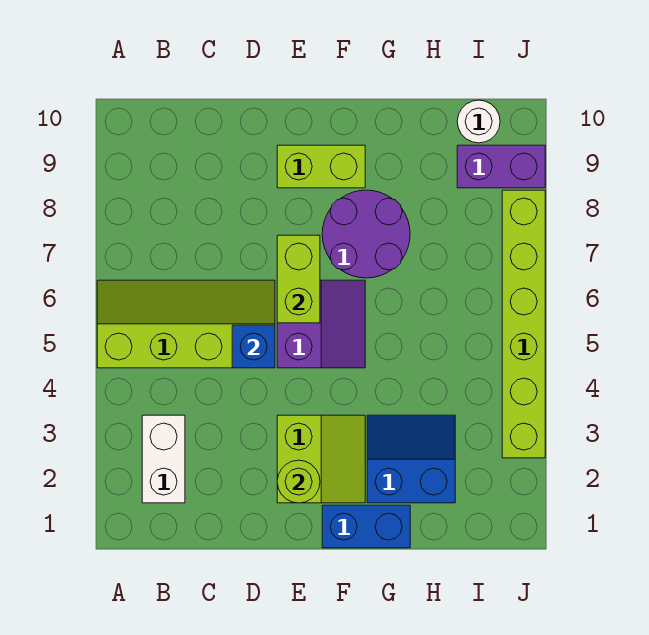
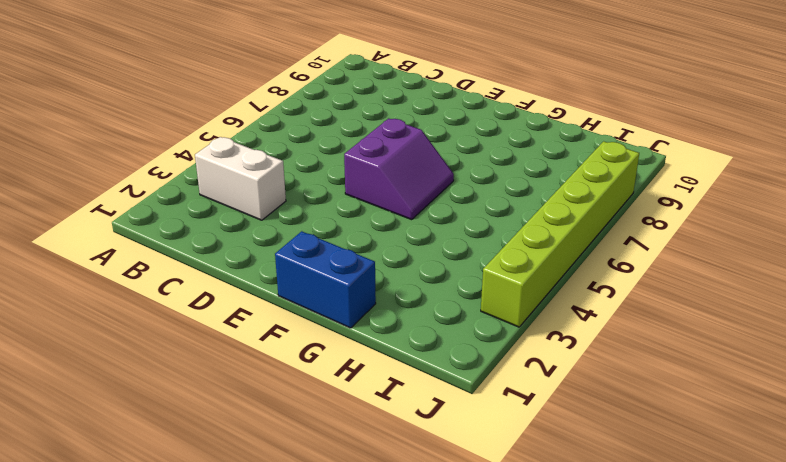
white brick B3:C3 level 1 -> white brick B2:B3 level 1
none -> lime slope A5:D6 level 1 top 5
none -> lime slope E2:F3 level 1 top E
none -> lime brick E9:F9 level 1

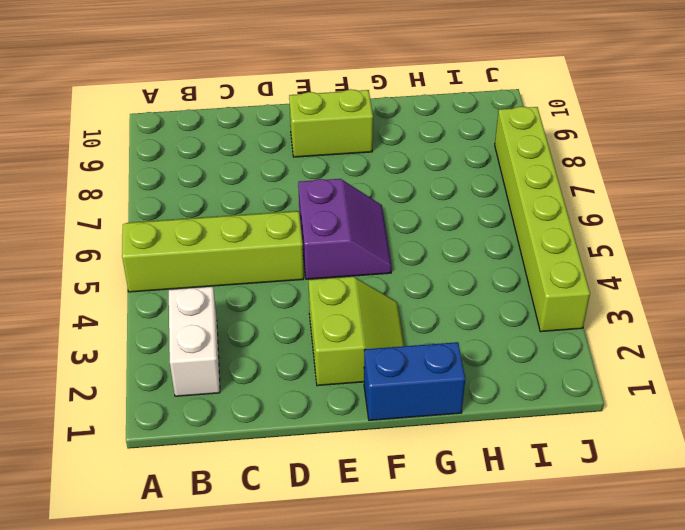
none -> purple round brick F7:G8 level 1
none -> blue slope G2:H3 level 1 top 2
none -> purple brick I9:J9 level 1

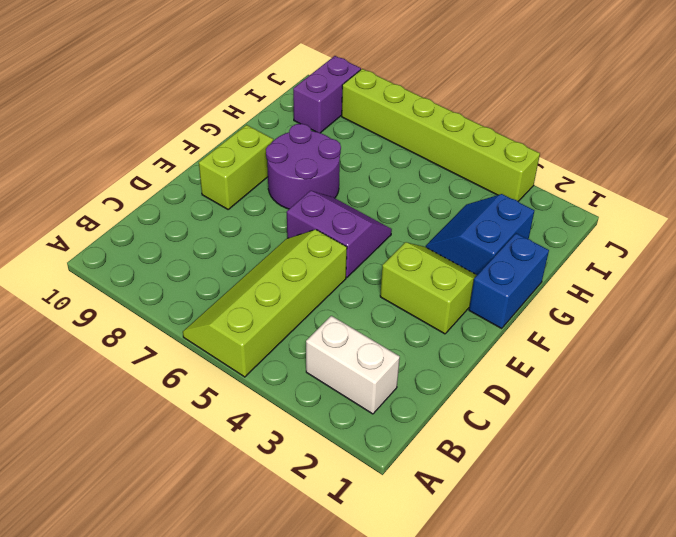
none -> white round brick I10 level 1
none -> blue brick D5 level 2
none -> lime round brick E2 level 2

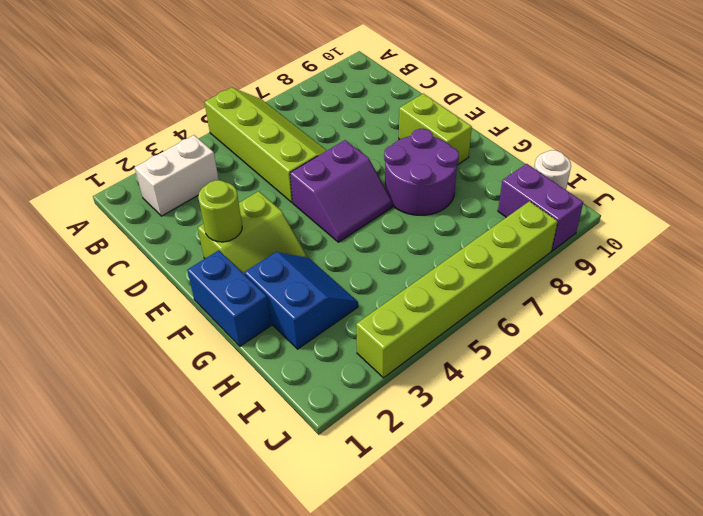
none -> blue brick D5 level 2
none -> lime brick E6:E7 level 2

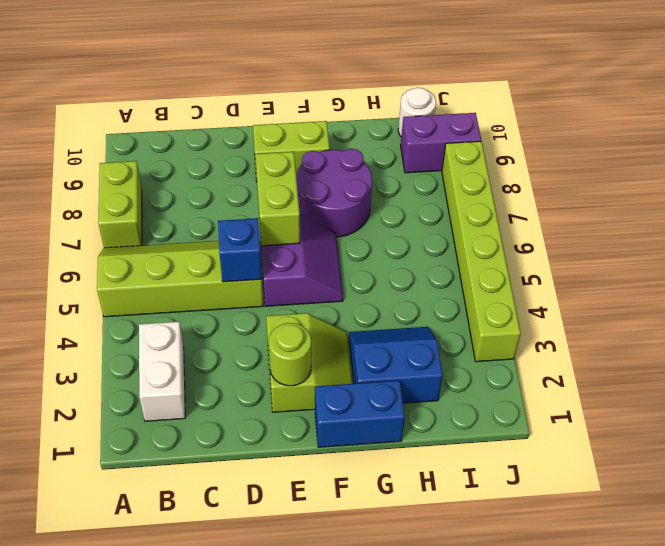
lime brick A7:A8 level 1 -> none

